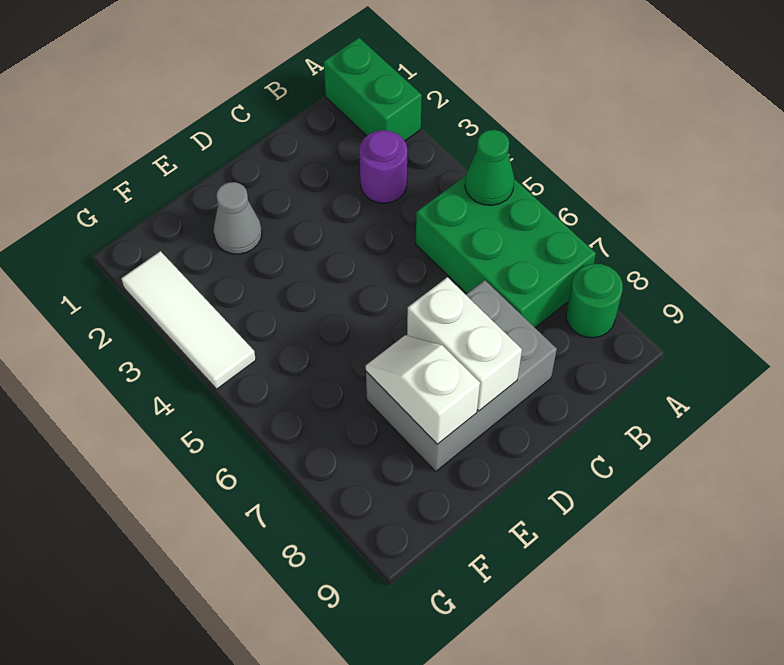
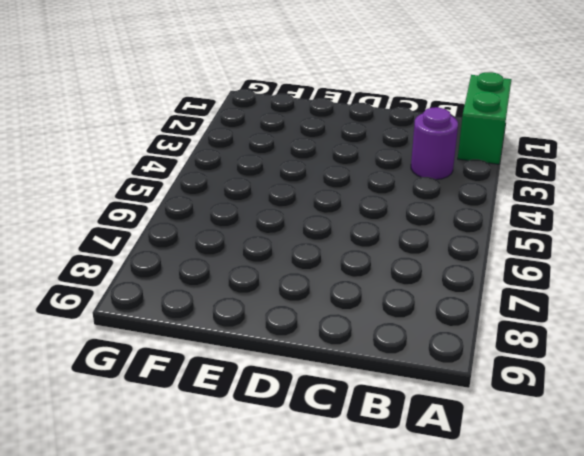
none -> green brick A5:B7 level 1
none -> green round brick A8 level 1

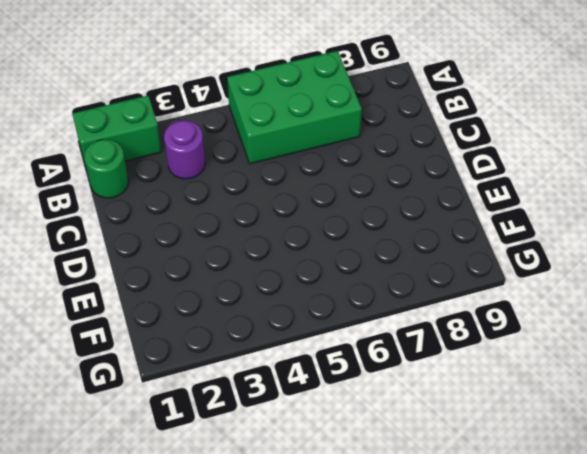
green round brick B1 level 1 -> green round brick A8 level 1
none -> grey brick C7:E8 level 1
none -> grey cone E2 level 1

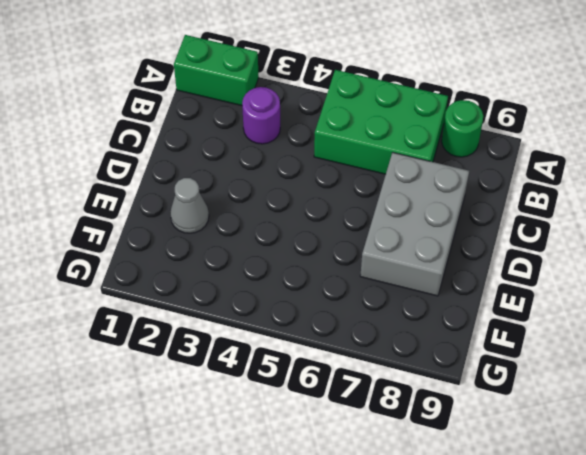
none -> white tile G2:G4 level 1
none -> green cone A5 level 2

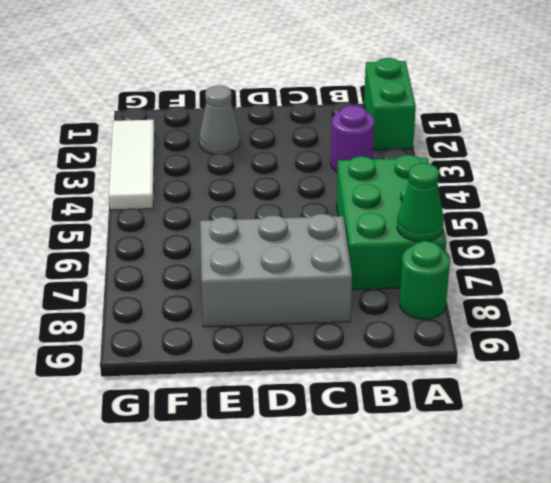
green cone A7 level 2 -> green cone A5 level 2
none -> white brick D7:D8 level 2
none -> white slope E7:E8 level 2 top 8

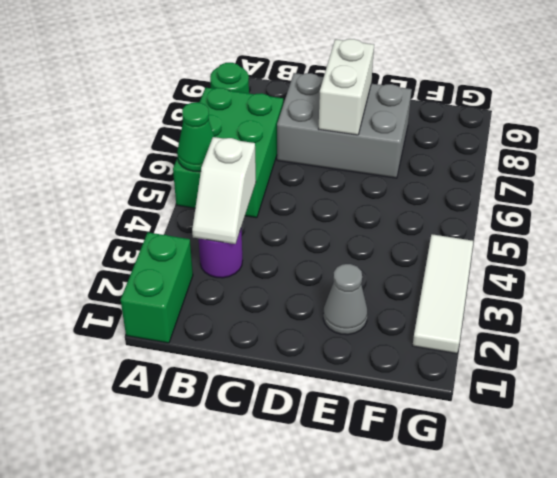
white slope B3:B4 level 2 top 4 -> white slope E7:E8 level 2 top 8

